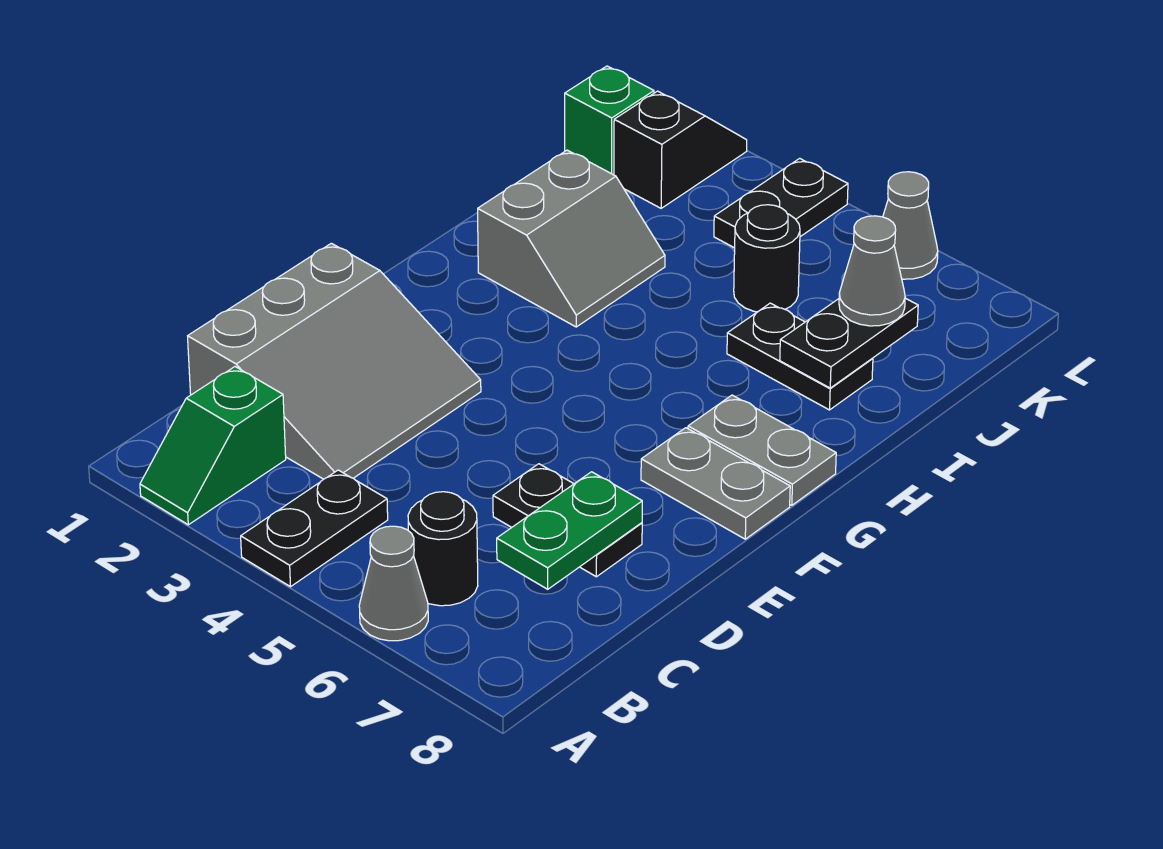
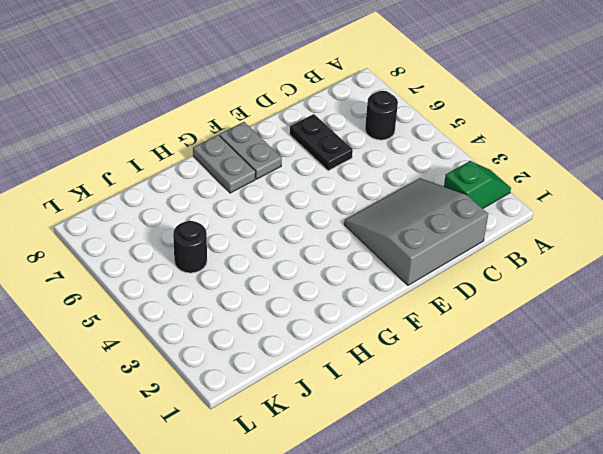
none -> black plate A4:B4 level 1
none -> grey cone A6 level 1
none -> grey slope H2:I3 level 1 top 2

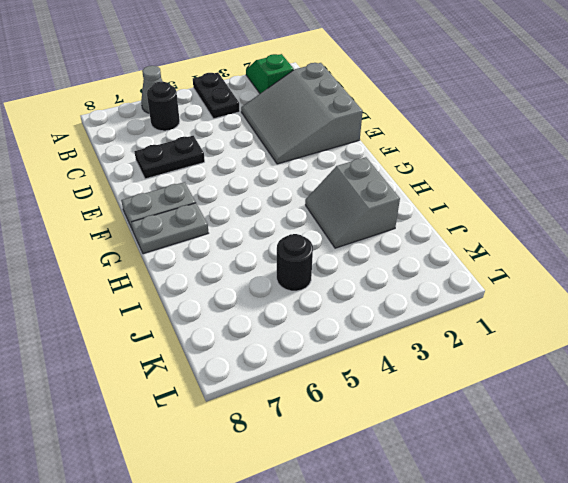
none -> black plate I6:I7 level 1
none -> green brick K1 level 1
none -> black slope K2:L2 level 1 top K

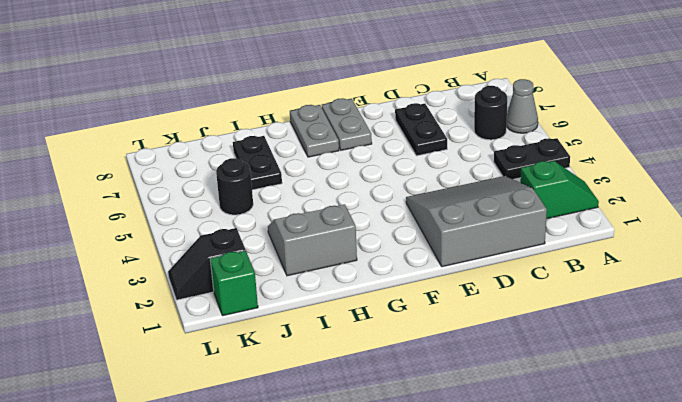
none -> black plate K4:L4 level 1
none -> grey cone L6 level 1
none -> green plate C7:D7 level 2

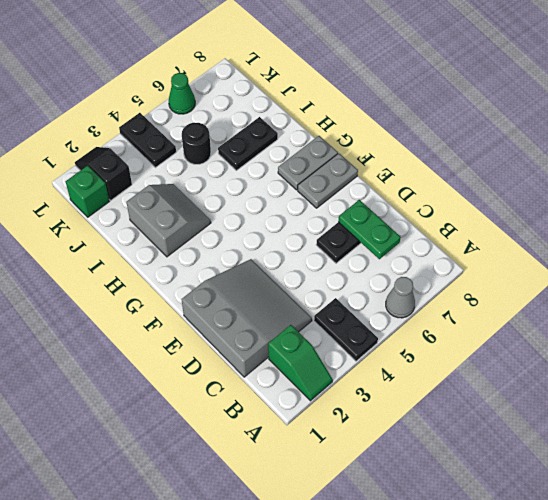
green cone L6 level 1 -> grey cone L6 level 1
none -> black round brick B6 level 1
none -> black plate I7:J7 level 2
none -> grey cone J7 level 3

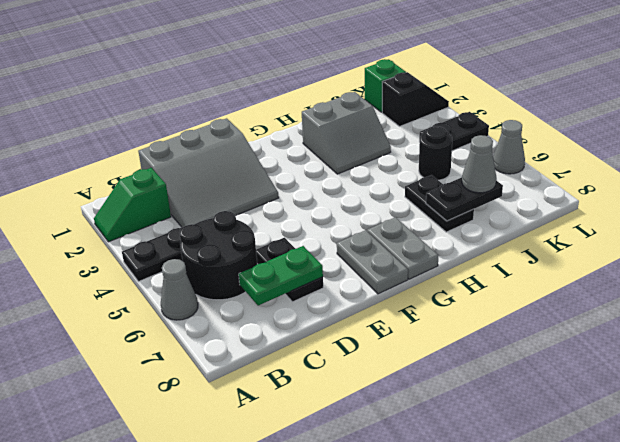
black round brick B5:C6 level 1 -> black round brick B6 level 1

